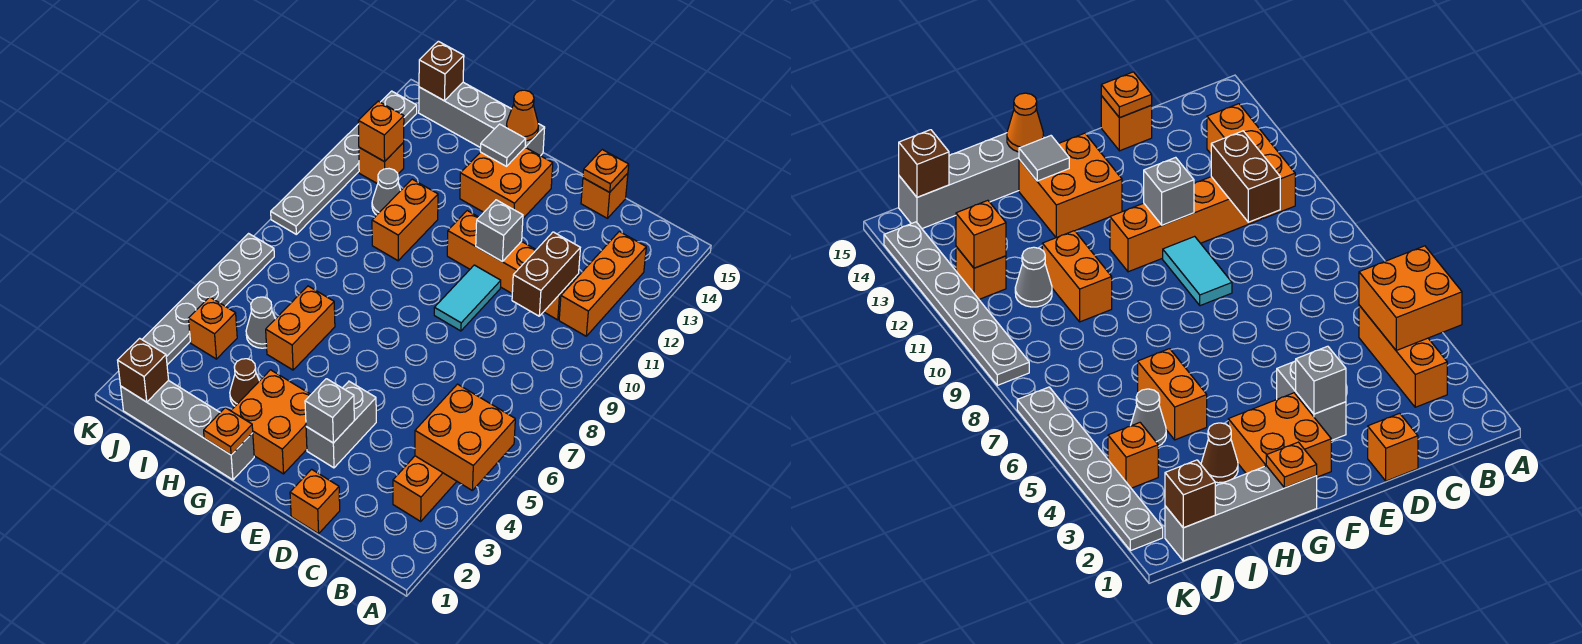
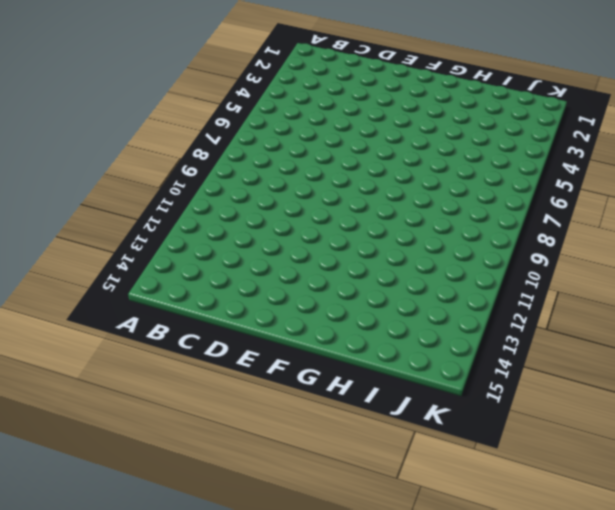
none -> orange brick B3:B5 level 1
none -> orange brick B11:B13 level 1
none -> orange brick C11:F11 level 1
none -> orange brick D1 level 1

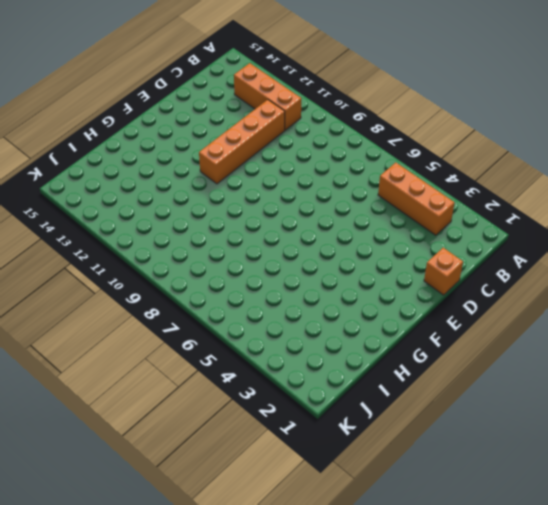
none -> orange brick D15 level 1
none -> grey brick E3:E4 level 1
none -> cyan tile E9:E10 level 1
none -> orange brick F2:G3 level 1

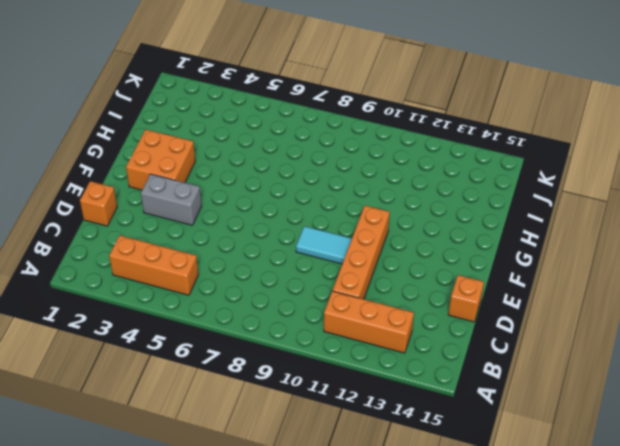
none -> orange brick F13:G14 level 1
none -> grey brick G1:J1 level 1
none -> grey brick G15:J15 level 1
none -> brown cone H3 level 1

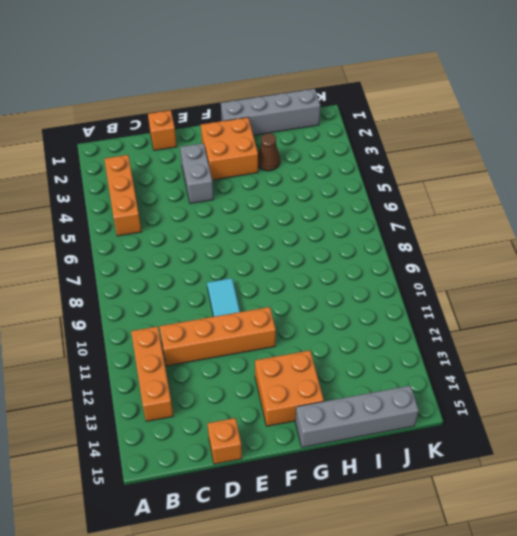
none -> orange brick H5:H6 level 1
none -> orange brick H10:H11 level 1
none -> grey cone I5 level 1
none -> grey cone I11 level 1

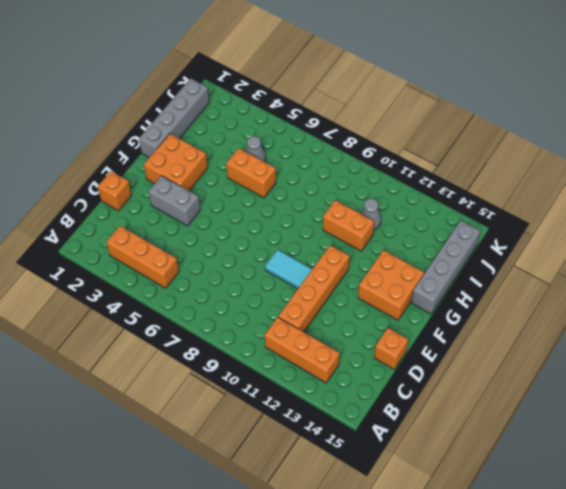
none -> brown cone H3 level 1
none -> orange brick J4 level 1
none -> orange brick J12 level 1
none -> grey plate K2:K7 level 1

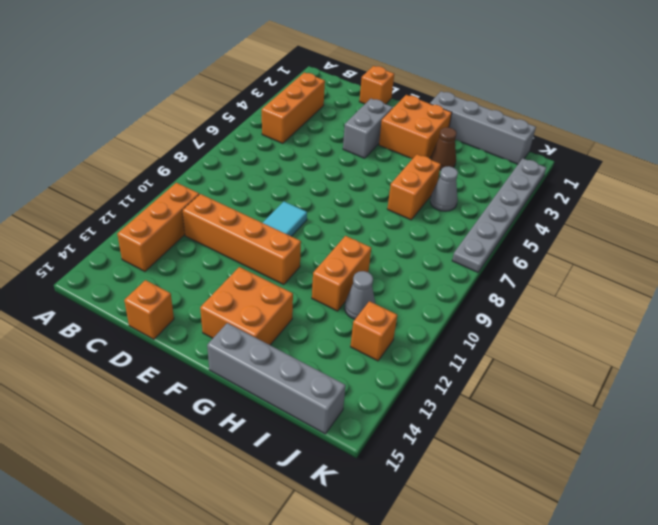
none -> orange brick J4 level 1
none -> grey plate K9:K14 level 1
none -> orange brick A4:B5 level 2
none -> brown brick C10:C11 level 2

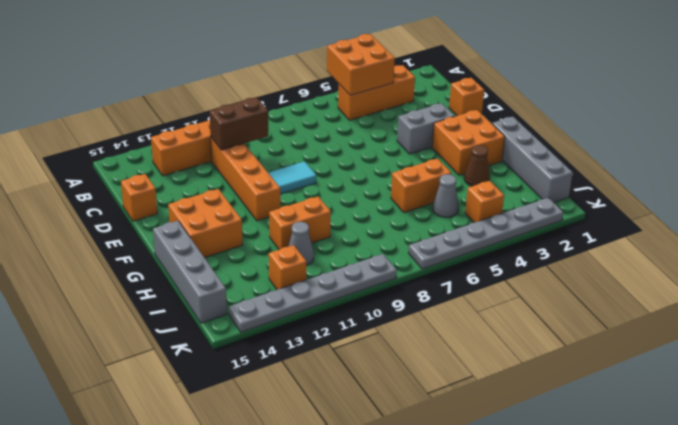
none -> orange plate D15 level 2
none -> grey brick E3 level 2
none -> grey brick E11 level 2
none -> orange plate G1 level 2

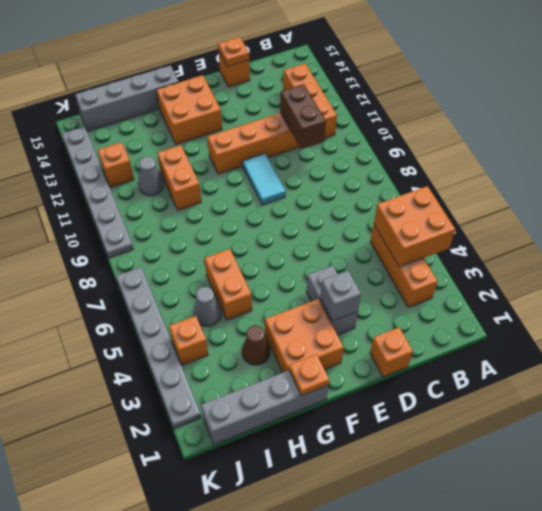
none -> grey brick E11 level 2
none -> grey tile G14 level 2
none -> orange cone G15 level 2
none -> brown brick J1 level 2

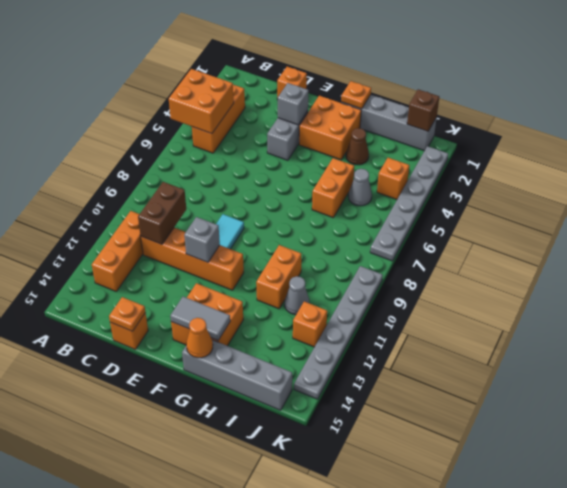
grey tile F14:G14 level 2 -> grey tile G14 level 2
none -> orange brick J12 level 2
none -> brown brick J15 level 2

